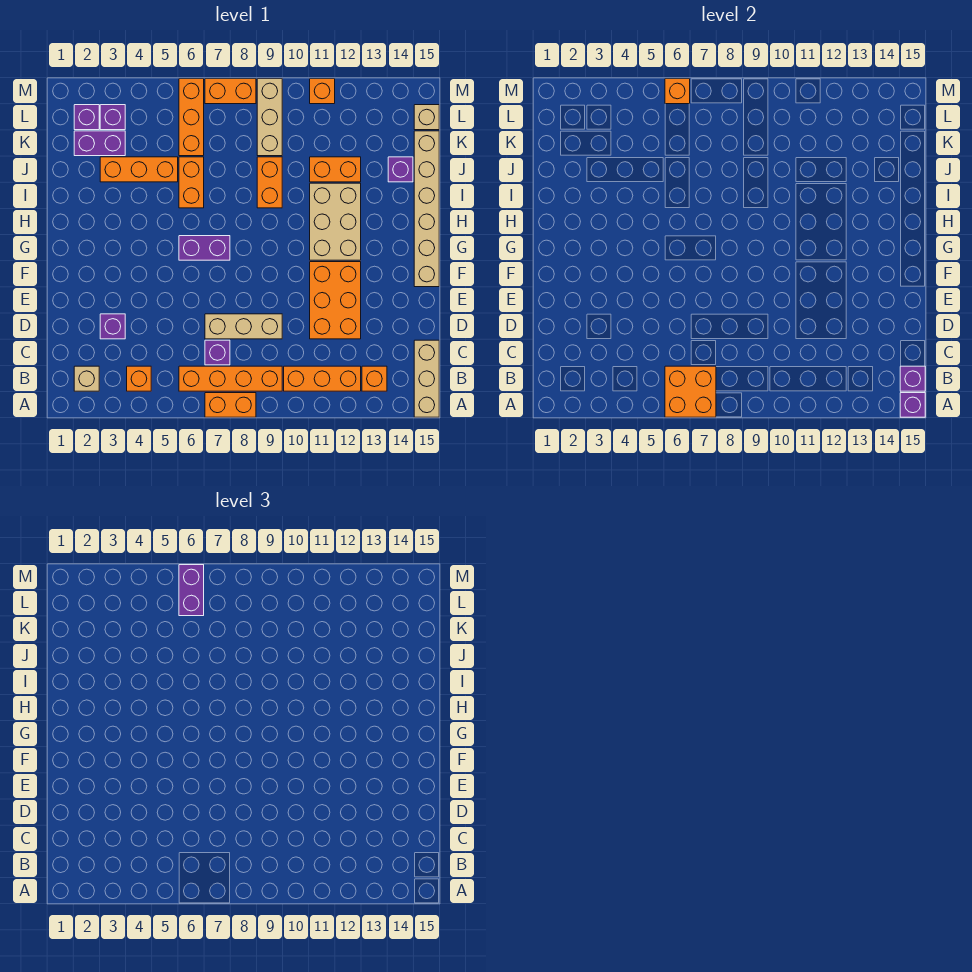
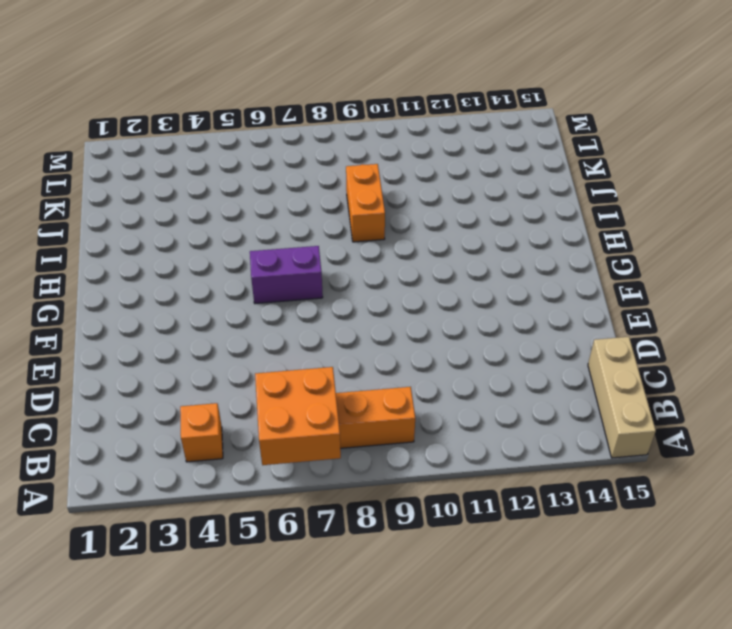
none -> orange brick A7:A8 level 1
none -> tan brick B2 level 1
none -> orange brick B10:B12 level 1
none -> orange brick B13 level 1

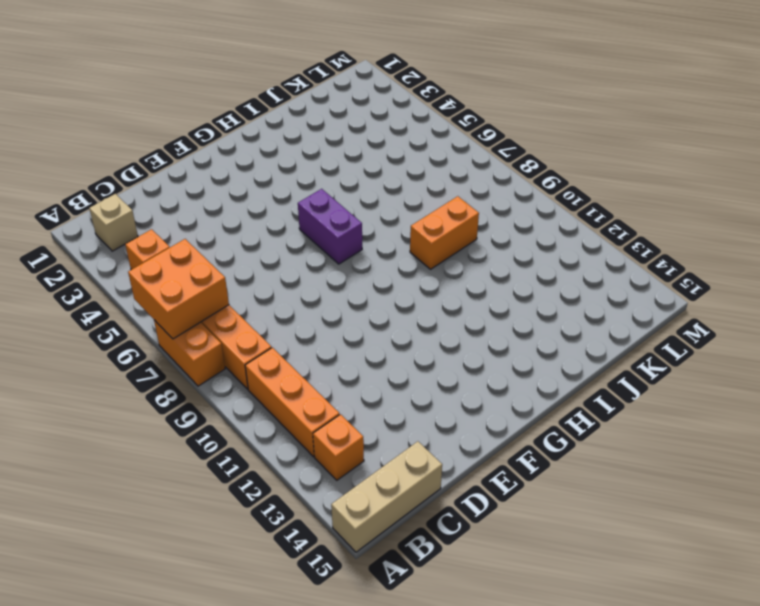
none -> purple brick C7 level 1
none -> purple brick D3 level 1
none -> tan brick D7:D9 level 1
none -> orange brick D11:F12 level 1

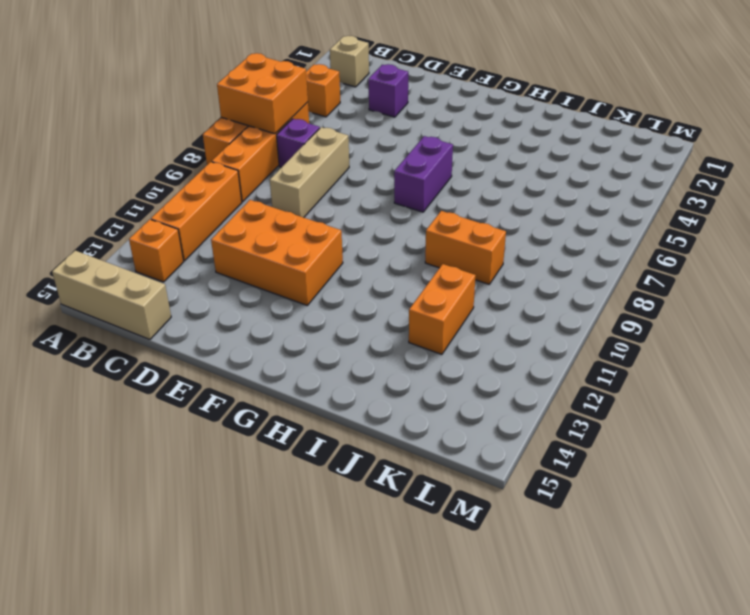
none -> tan brick F15:K15 level 1
none -> tan brick G11:I12 level 1
none -> orange brick I6:J6 level 1
none -> orange brick J3:J5 level 1

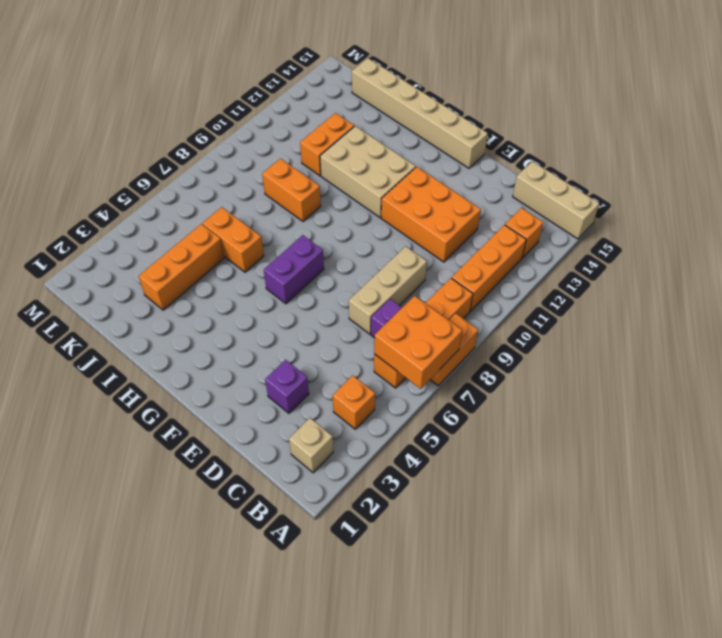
none -> purple brick J14 level 1
none -> purple brick K2:K3 level 1
none -> orange brick K6:M6 level 1
none -> tan brick K9:M9 level 1

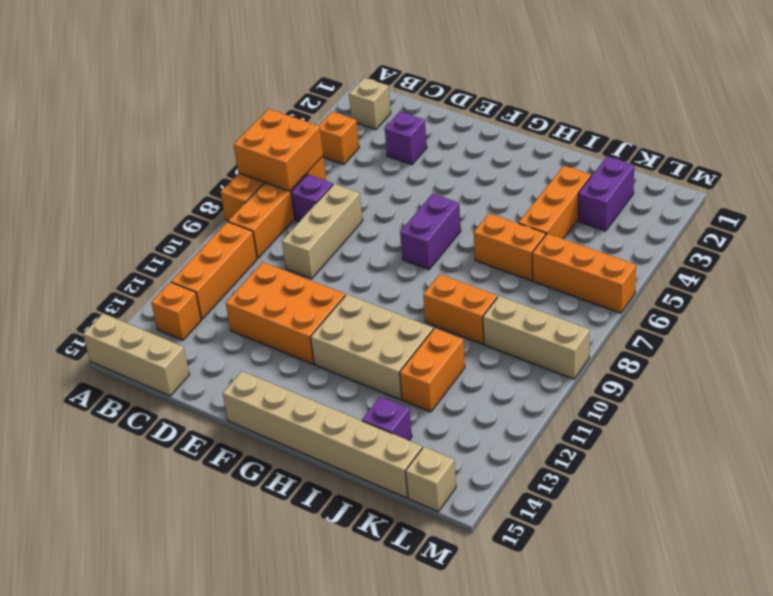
none -> purple brick L2 level 1
none -> purple brick L3 level 1
none -> orange brick M7:M8 level 1
none -> orange brick M11 level 1

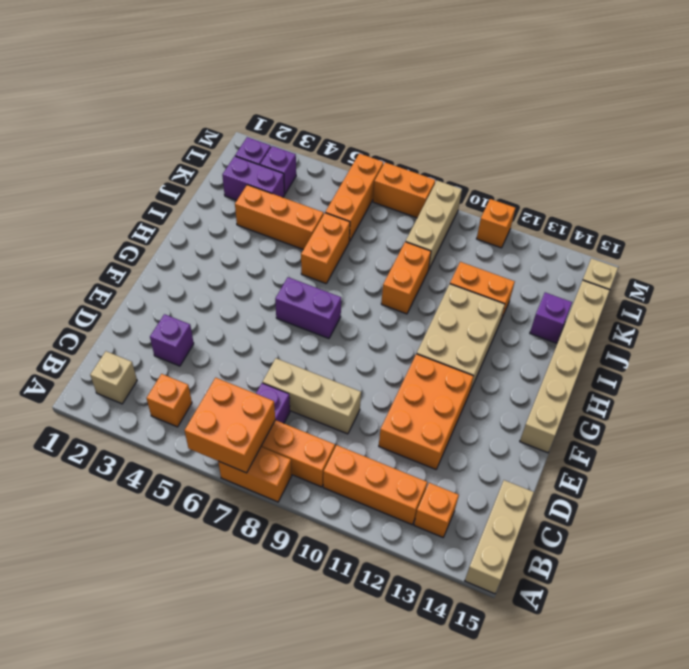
none -> purple brick A15 level 2
none -> purple brick B15 level 2
none -> orange brick M6 level 2
none -> purple brick L6:M6 level 3

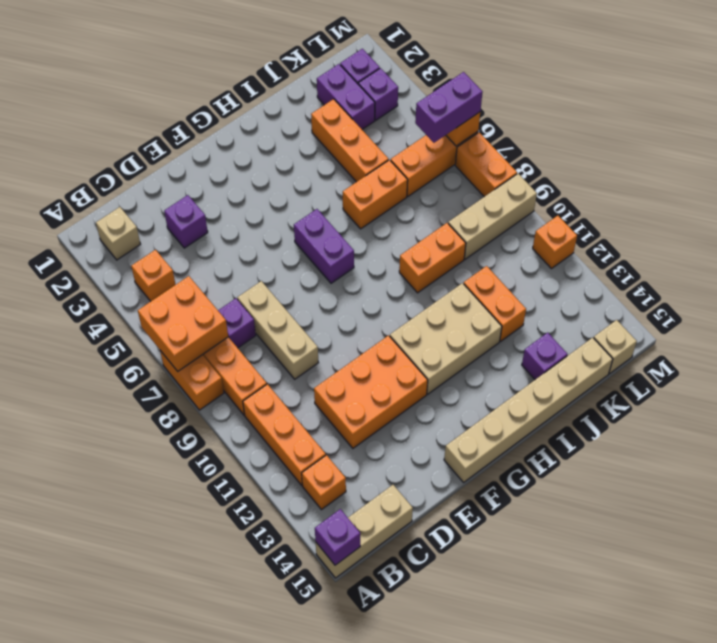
none -> purple brick B15 level 2

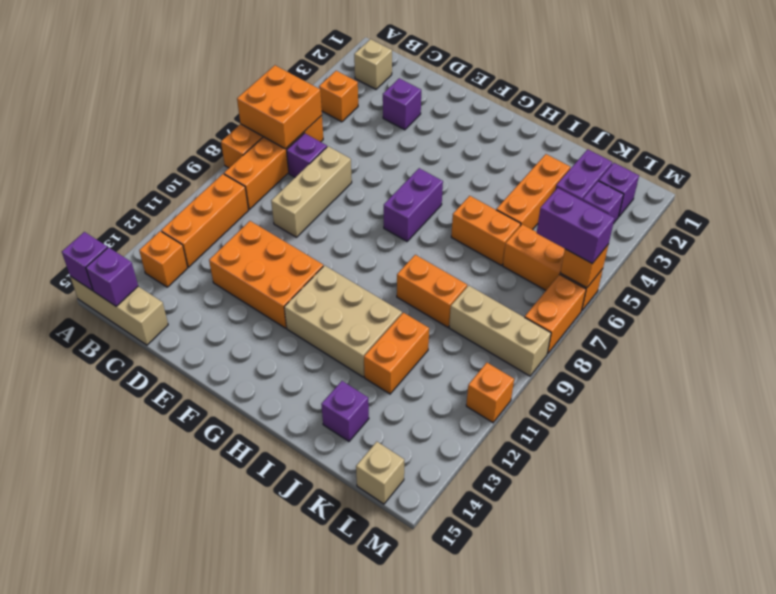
none -> tan brick F15:K15 level 1

